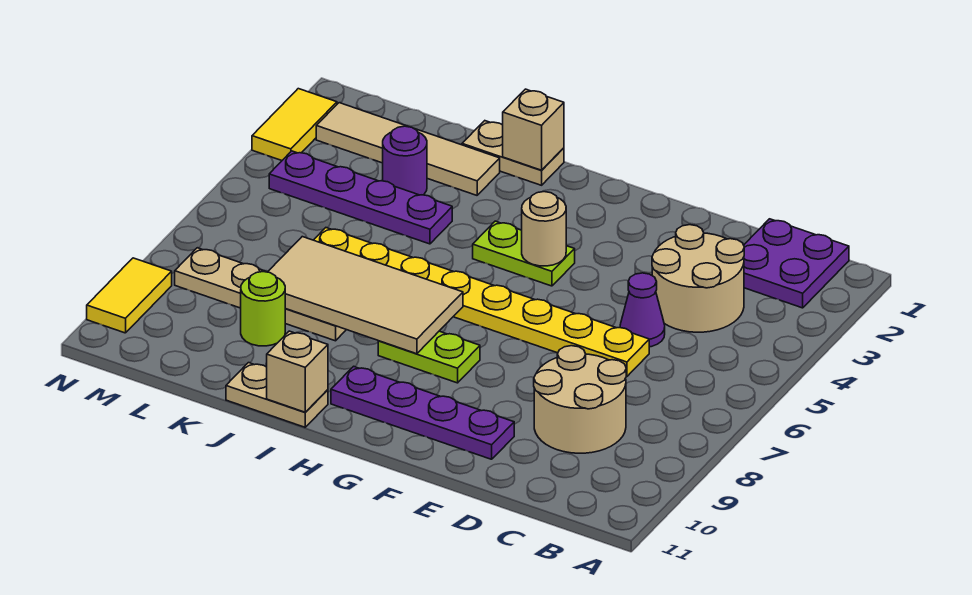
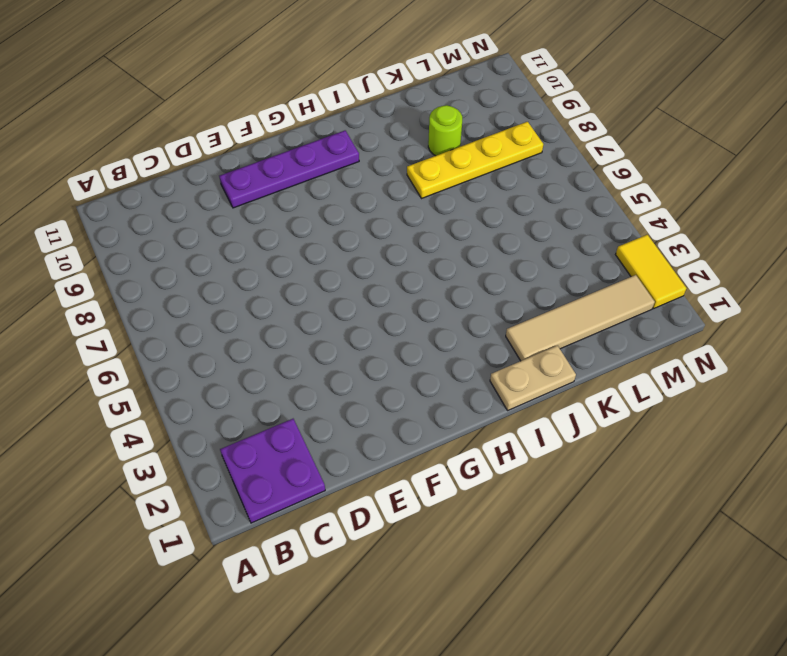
yellow plate J8:M8 level 1 -> tan plate J8:M8 level 1
none -> tan round brick C3:D4 level 1
none -> tan round brick C8:D9 level 1
none -> purple cone D5 level 1

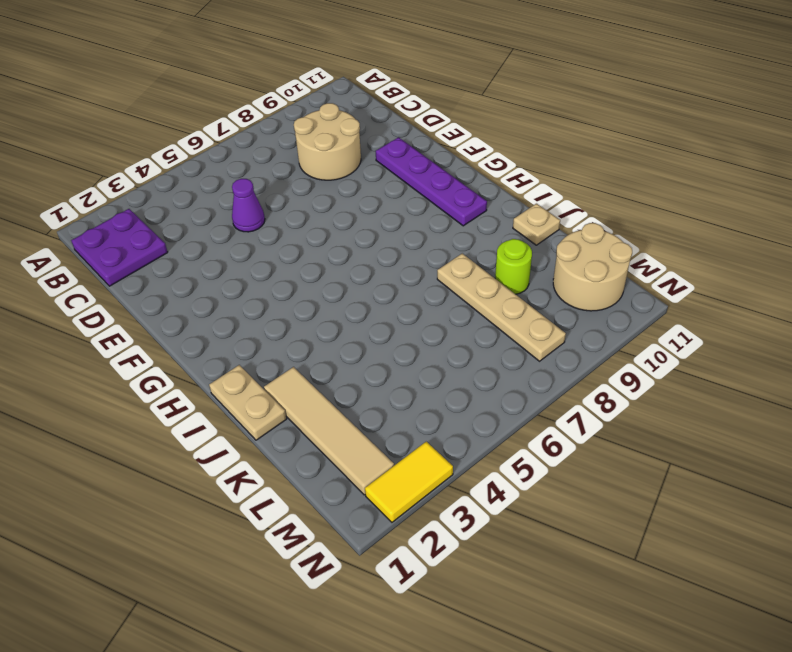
tan plate J11 level 1 -> tan plate I11:J11 level 1
tan round brick L10:M11 level 1 -> tan round brick C3:D4 level 1
none -> yellow plate D6:K6 level 1
none -> lime plate G4:H4 level 1
none -> lime plate G8:H8 level 1

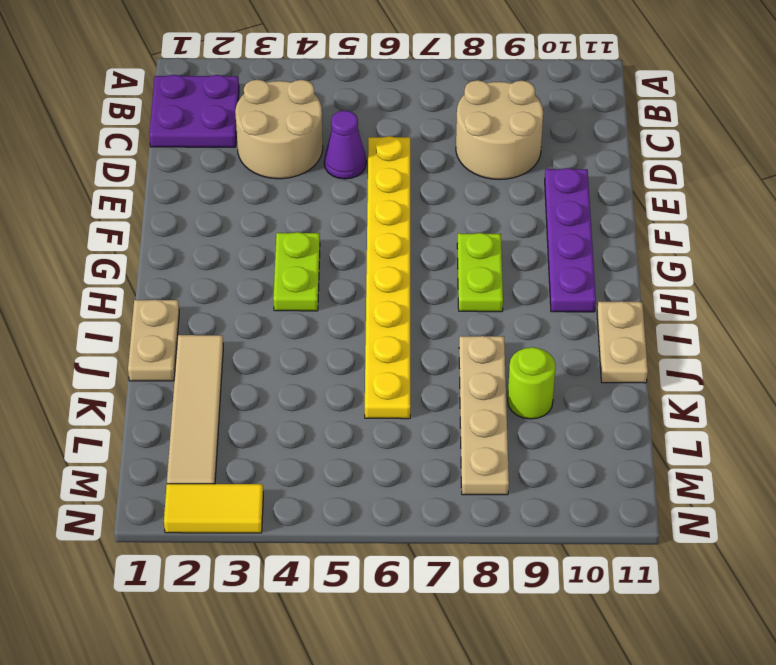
none -> purple plate J4:M4 level 1
none -> purple round brick K3 level 1
none -> yellow tile N9:N10 level 1

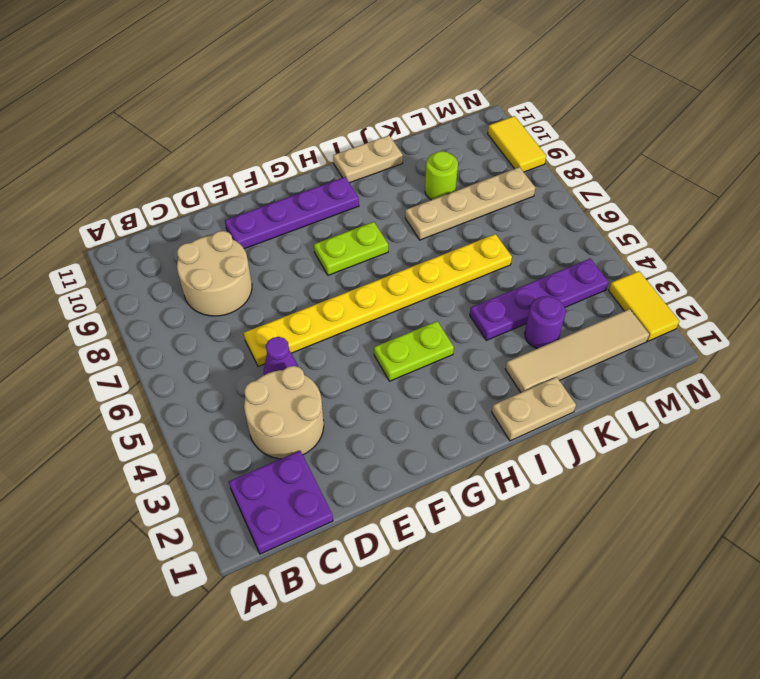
none -> tan round brick G4 level 2
none -> tan tile H7:K8 level 2
none -> tan brick I1 level 2

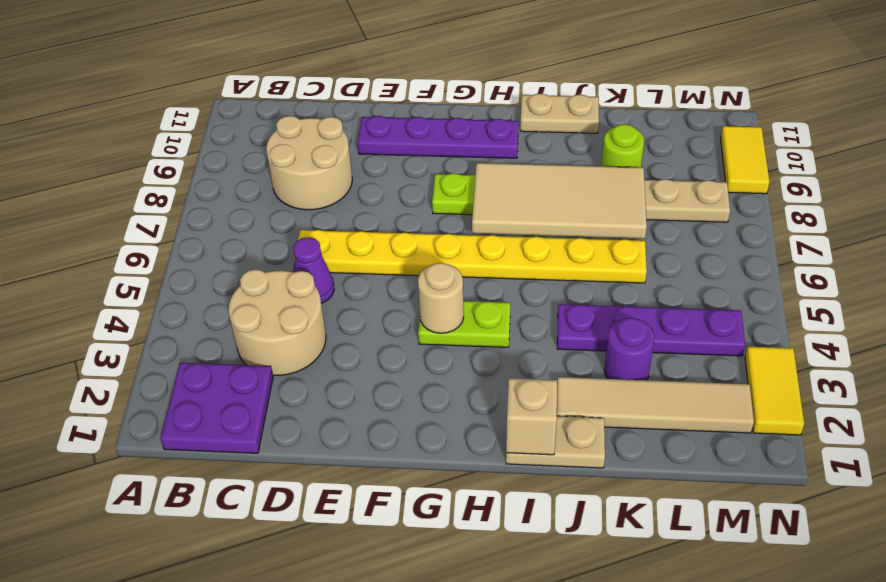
none -> tan brick I11 level 2

